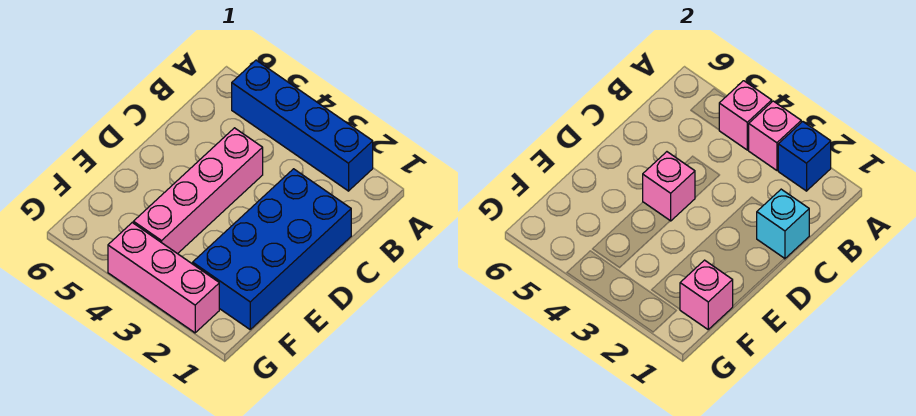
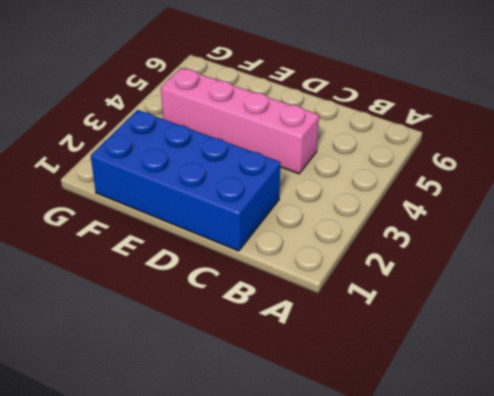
none -> blue brick A2:A5 level 1
none -> pink brick G2:G4 level 1

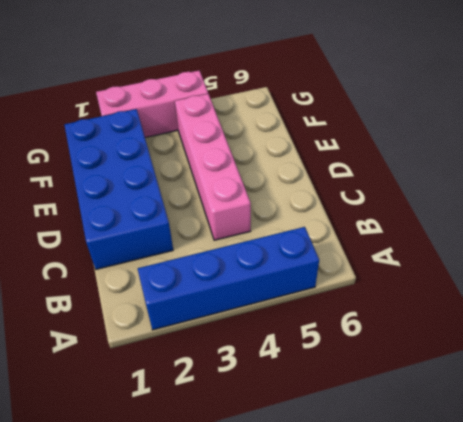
none -> blue brick A2 level 2
none -> pink brick A3 level 2

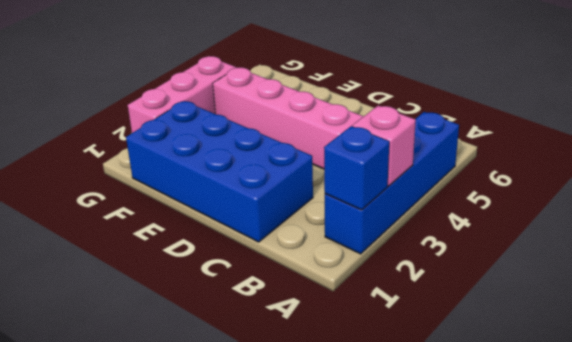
none -> pink brick A4 level 2
none -> cyan brick C1 level 2

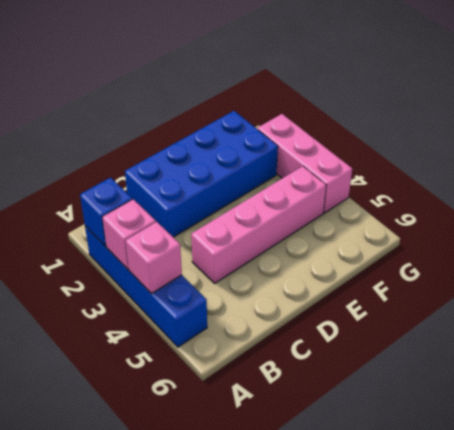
none -> cyan brick C1 level 2
none -> pink brick D4 level 2

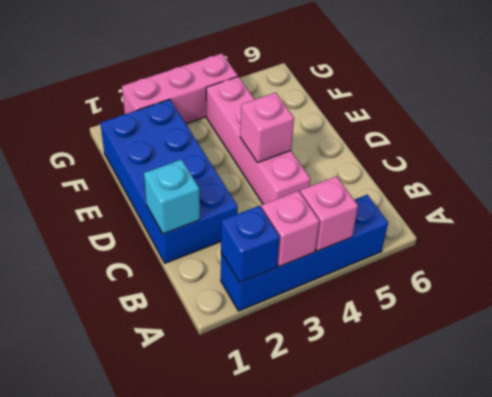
none -> pink brick F1 level 2

